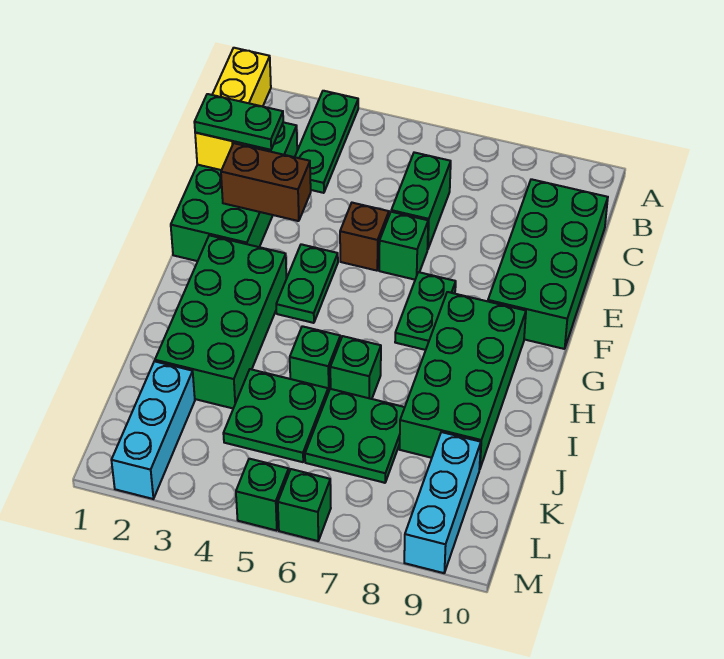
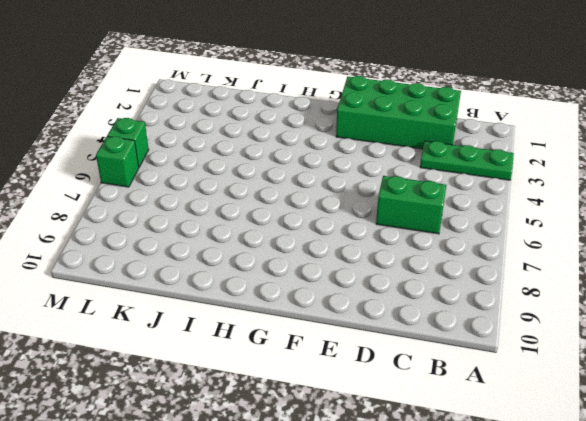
none -> green brick C9:F10 level 1
none -> brown brick E5 level 1
none -> green brick E6 level 1

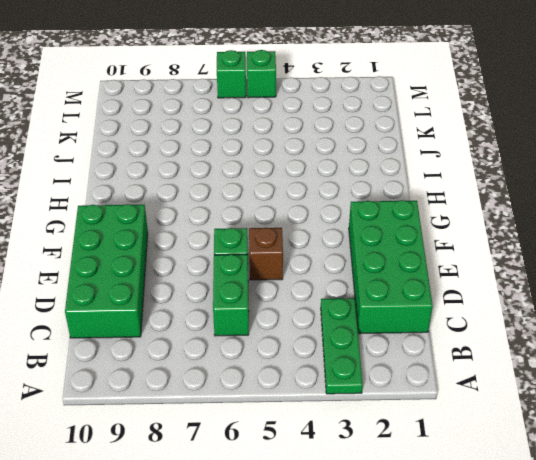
none -> green plate F4:G4 level 1
none -> green plate F7:G7 level 1
none -> green brick G2:J3 level 1

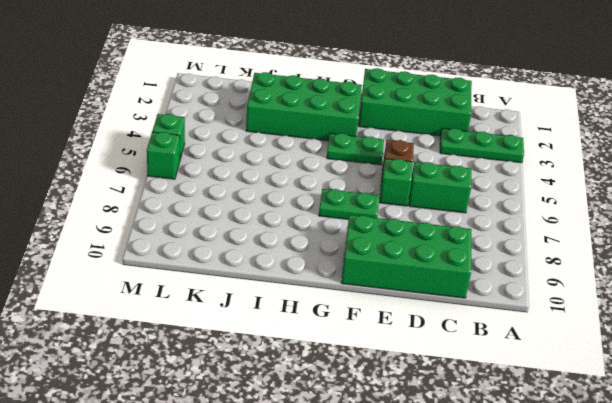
none -> green brick G8:J9 level 1
none -> green brick I5 level 1
none -> green brick I6 level 1

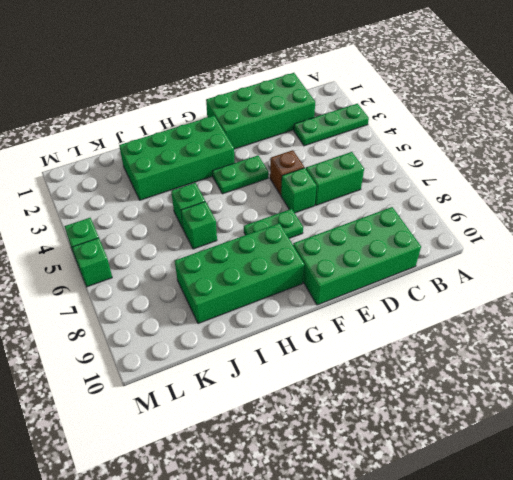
none -> green plate J4:K5 level 1
none -> green plate J6:K7 level 1
none -> cyan brick K2:M2 level 1

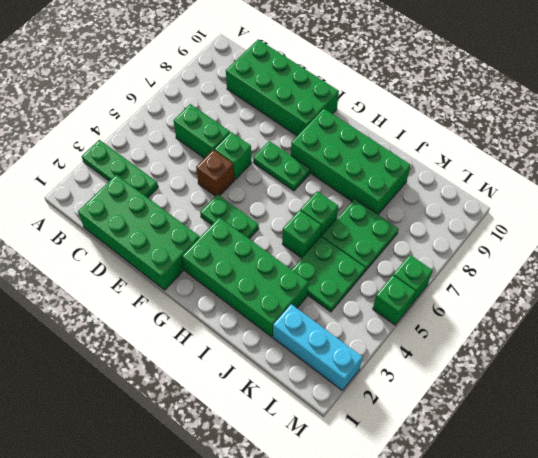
none -> cyan brick K9:M9 level 1
none -> yellow brick B1:D1 level 2
none -> brown brick E2:E3 level 2

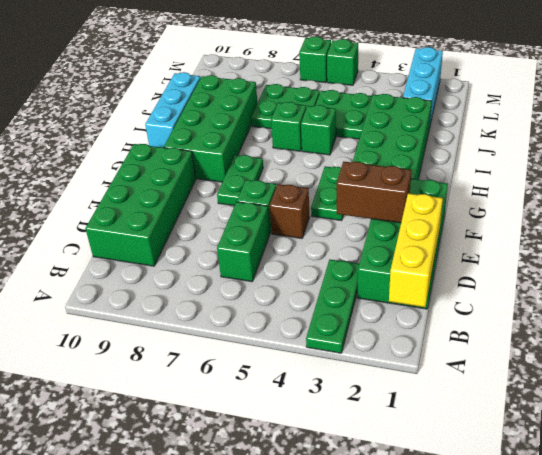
cyan brick H10:J10 level 1 -> cyan brick K9:M9 level 1
none -> green plate D1:D2 level 3

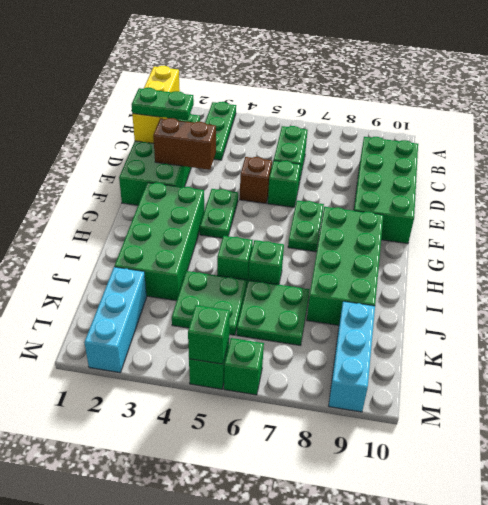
green brick M5 level 2 -> none

